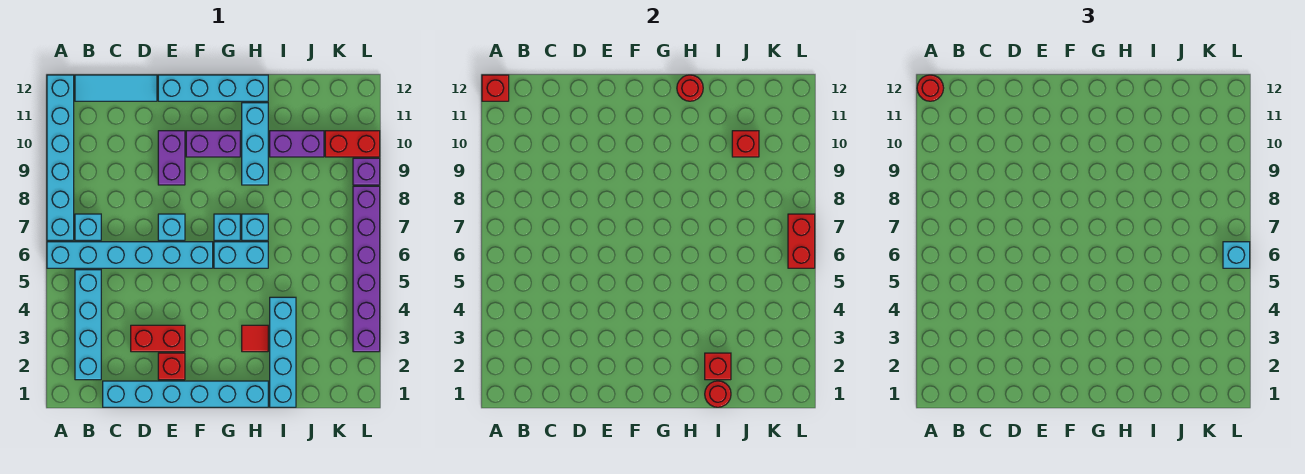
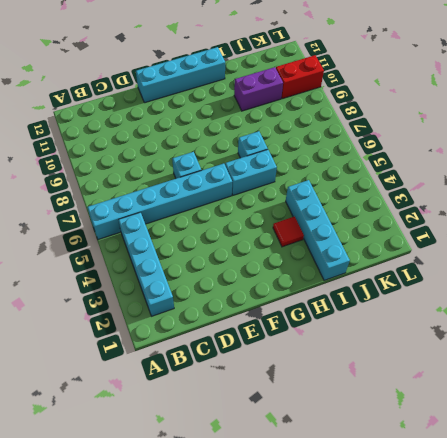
none -> cyan brick A7:A12 level 1
none -> cyan brick B7 level 1
none -> cyan tile B12:D12 level 1
none -> cyan brick C1:H1 level 1

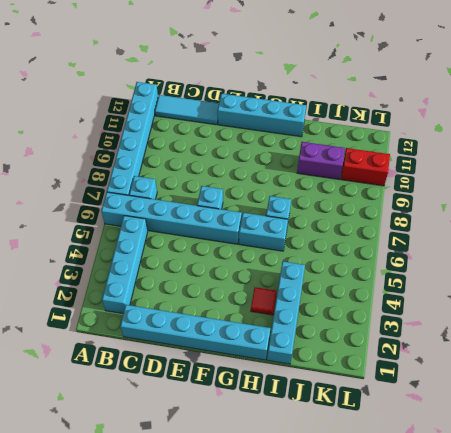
none -> red brick D3:E3 level 1
none -> red brick E2 level 1
none -> purple brick E9:E10 level 1
none -> purple brick F10:G10 level 1

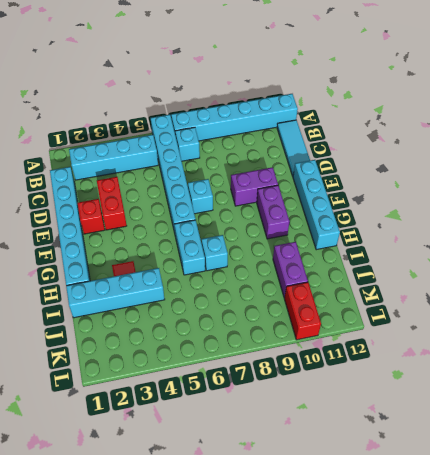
none -> cyan brick G7 level 1
none -> cyan brick H9:H11 level 1
none -> purple brick L3:L8 level 1
none -> purple brick L9 level 1

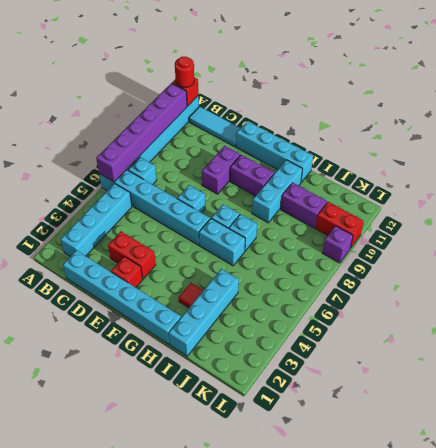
purple brick A6:A11 level 2 -> purple brick L3:L8 level 1
none -> red round brick H12 level 2
none -> red round brick I1 level 2
none -> red brick I2 level 2
none -> red brick J10 level 2

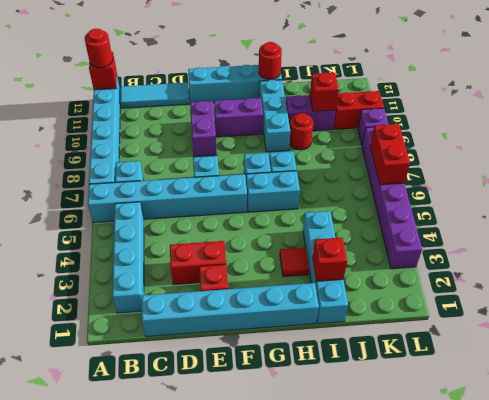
red round brick I9 level 1 -> red round brick I1 level 2
none -> cyan brick L6 level 3

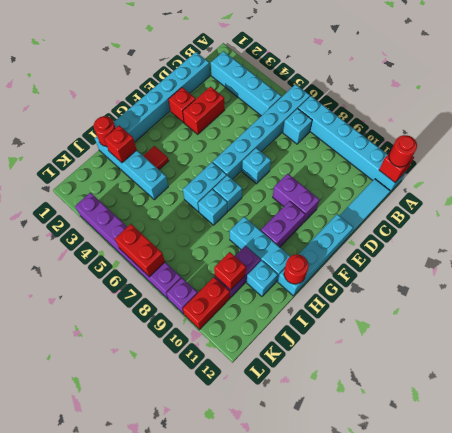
cyan brick I11 level 1 -> cyan brick L6 level 3

